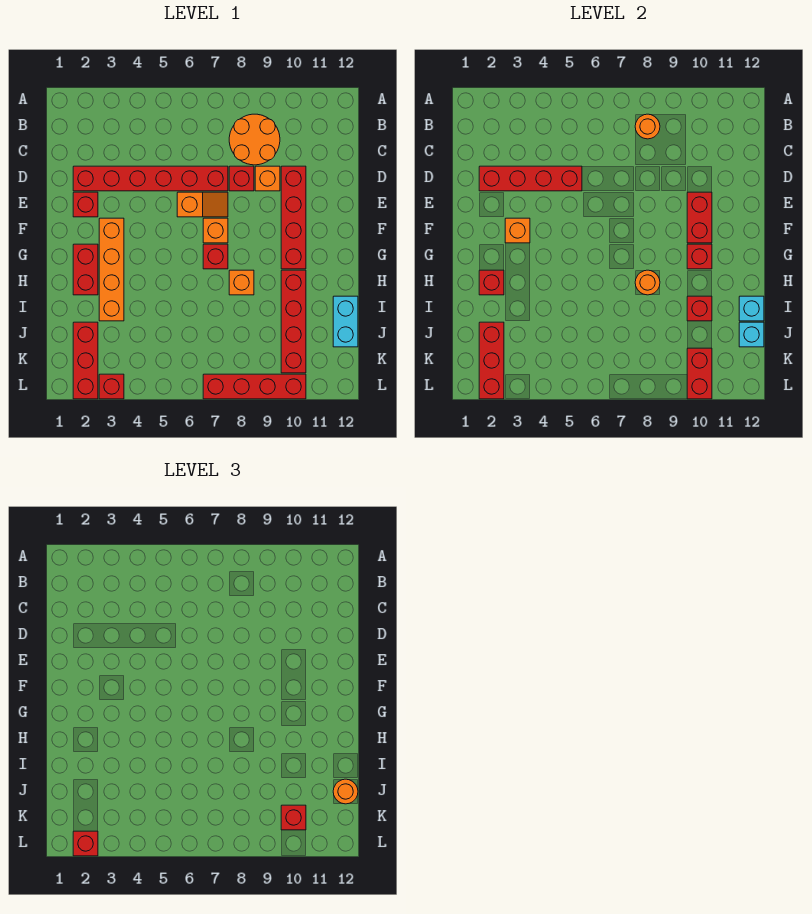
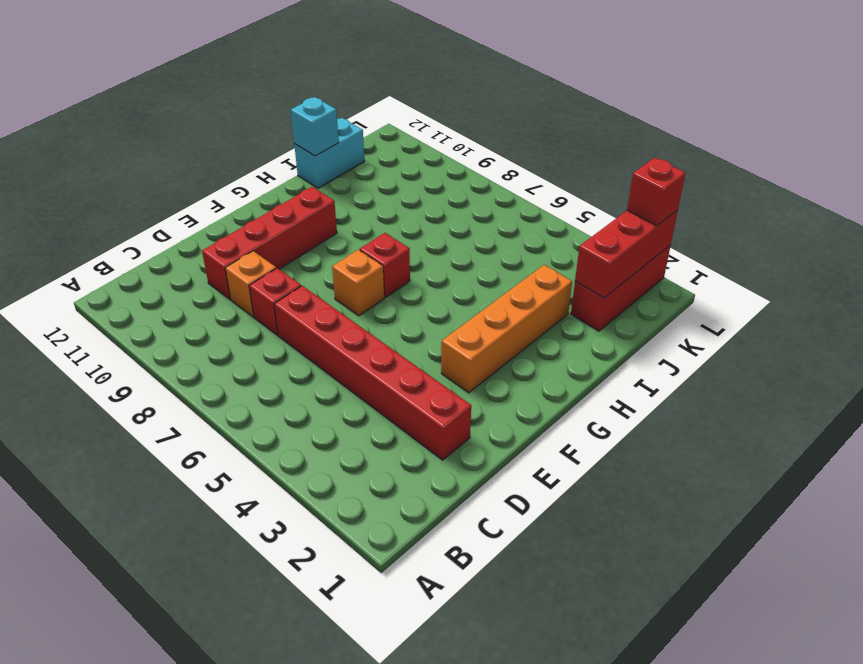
none -> orange round brick B8:C9 level 1
none -> red brick E2 level 1
none -> orange slope E6:E7 level 1 top 6
none -> red brick G2:H2 level 1

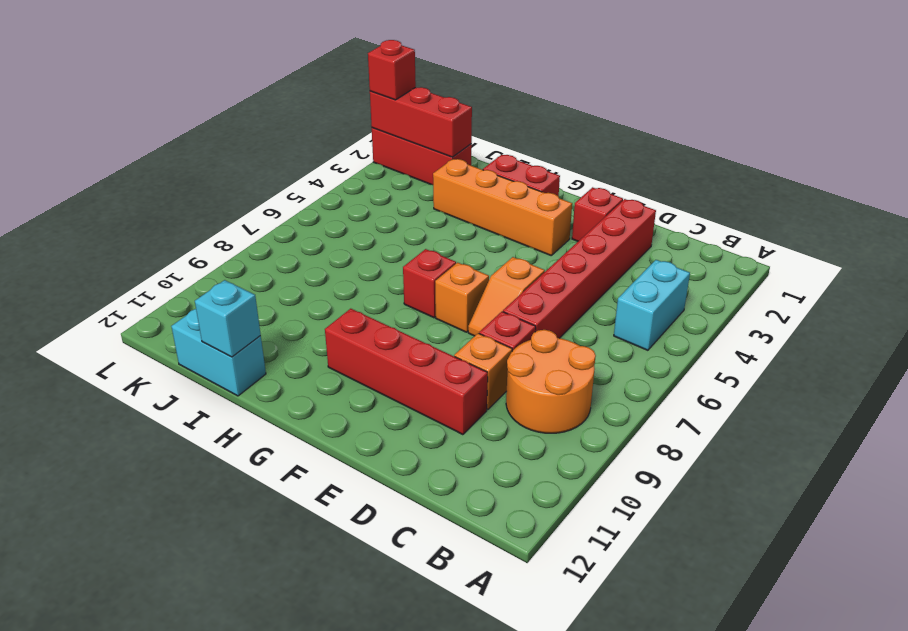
cyan brick B4:B5 level 1 -> none
none -> orange brick H8 level 1
none -> red brick H10:K10 level 1
none -> red brick L3 level 1
none -> red brick L7:L10 level 1

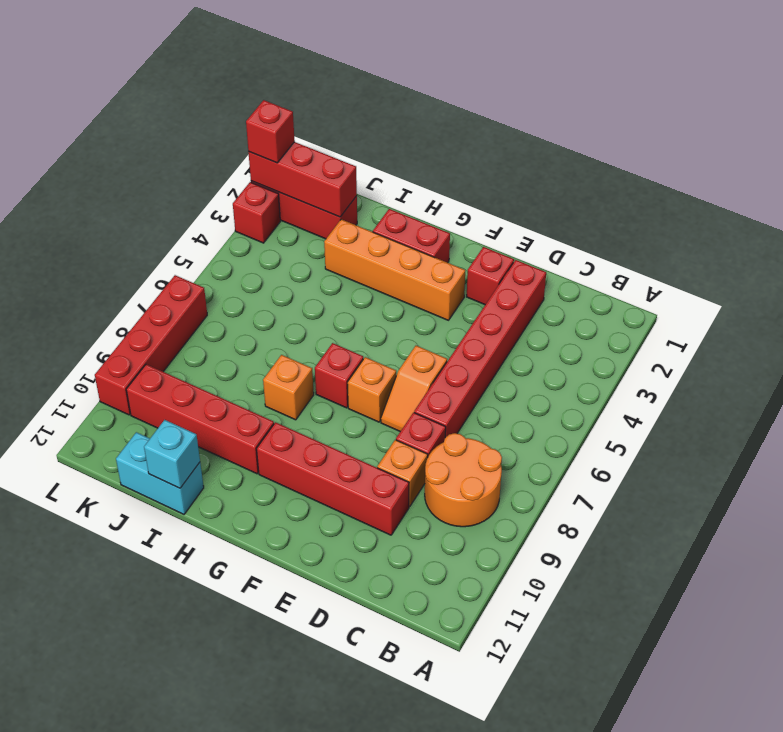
none -> orange round brick B8 level 2
none -> red brick D2:D5 level 2
none -> red brick E10:F10 level 2
none -> orange brick F3 level 2

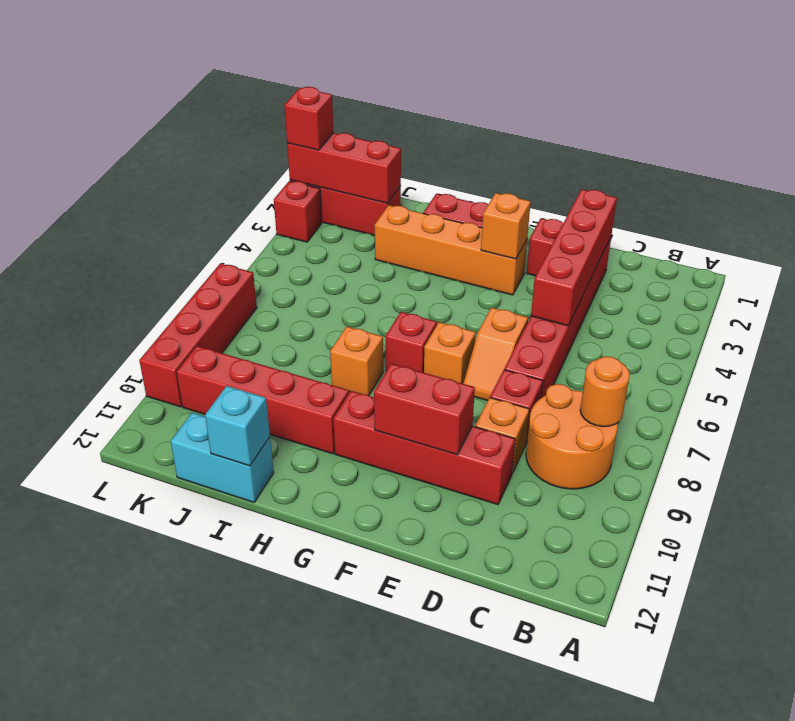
none -> red brick G10 level 2
none -> red brick H2 level 2
none -> orange round brick H8 level 2
none -> red brick I10 level 2

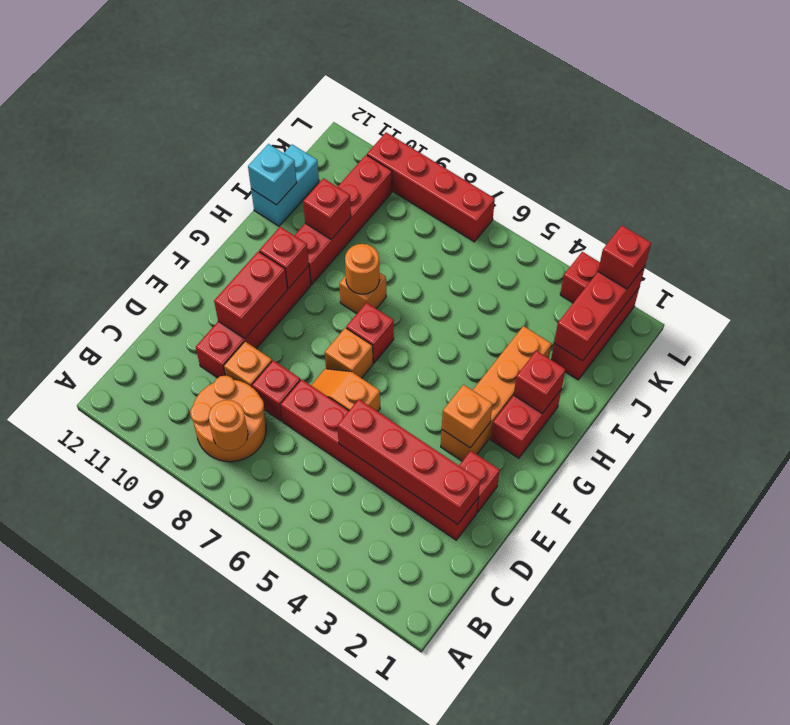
none -> cyan brick J12 level 2
none -> red brick K10:L10 level 2
none -> orange round brick J12 level 3
none -> red brick K10 level 3

